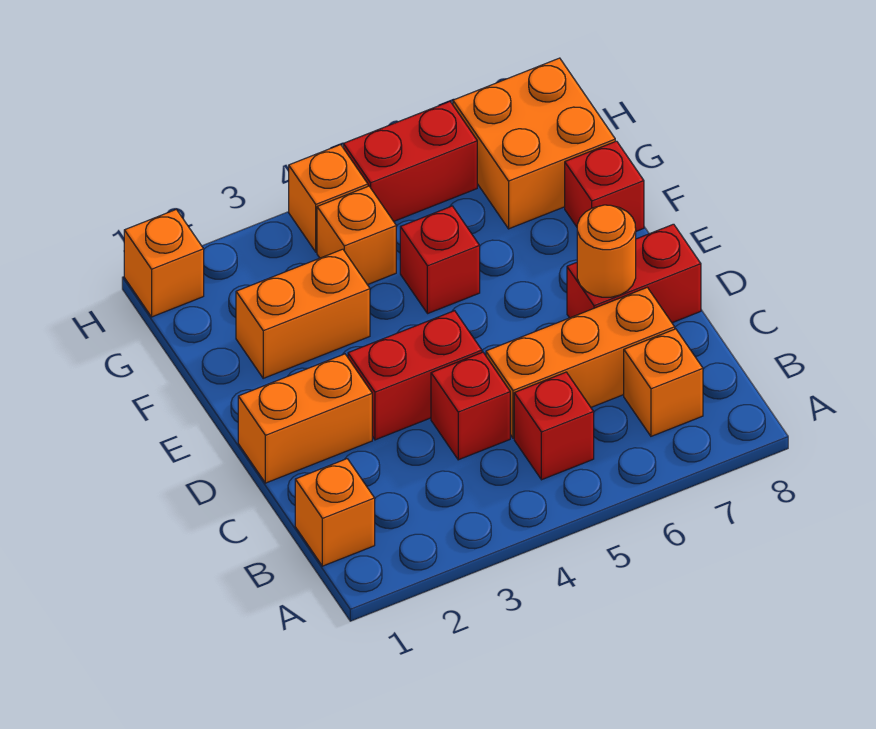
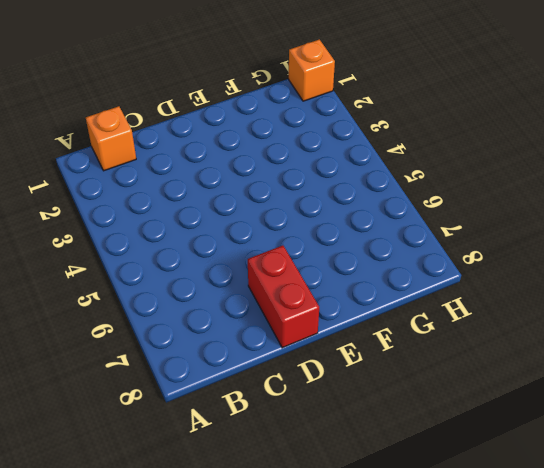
none -> red brick B5 level 1
none -> orange brick B7 level 1
none -> red brick C4 level 1

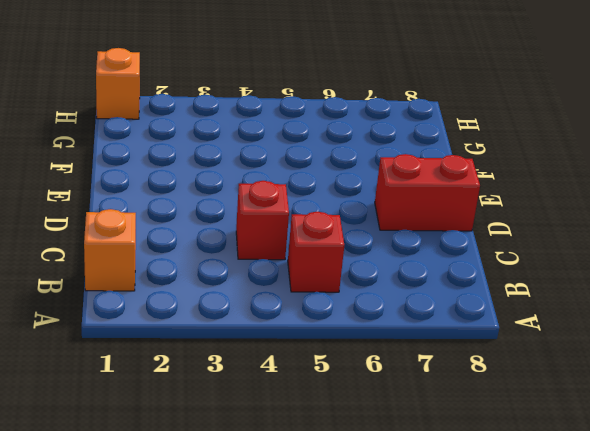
none -> orange brick B7 level 1
none -> orange brick C5:C7 level 1
none -> orange brick D1:D2 level 1

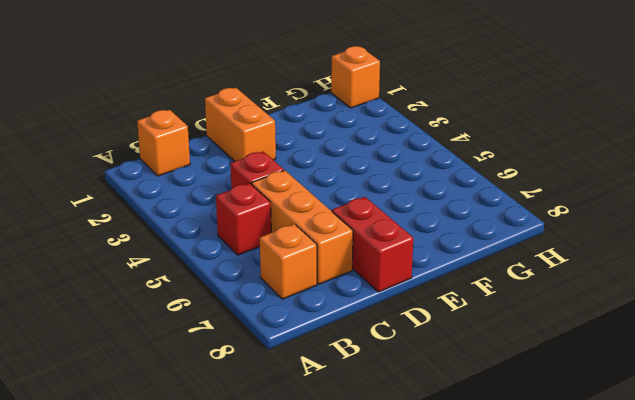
none -> red brick D3:D4 level 1
none -> orange brick F2:F3 level 1
none -> red brick F5 level 1

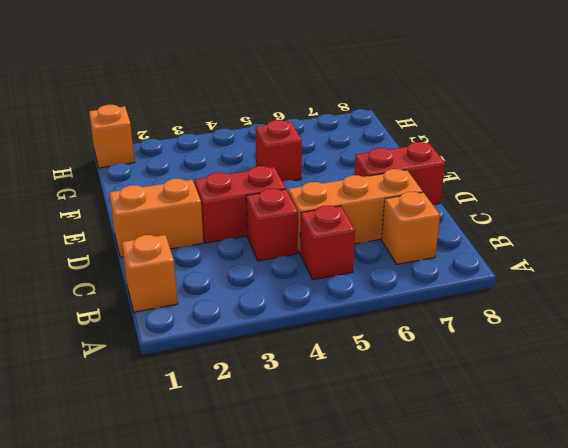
none -> orange brick F2:F3 level 1
none -> red brick F8 level 1
none -> orange brick G4 level 1

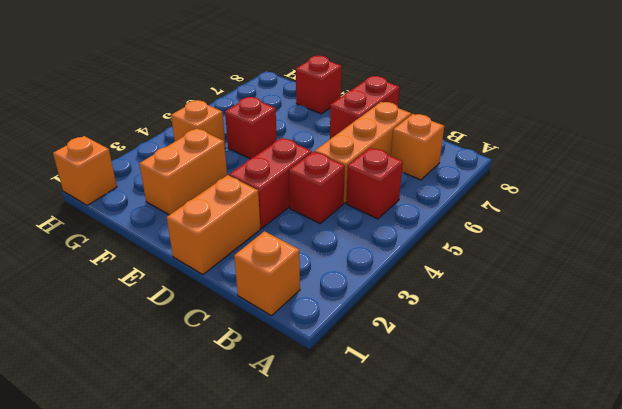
none -> orange brick G7:H8 level 1
none -> orange brick H4 level 1
none -> red brick H5:H6 level 1

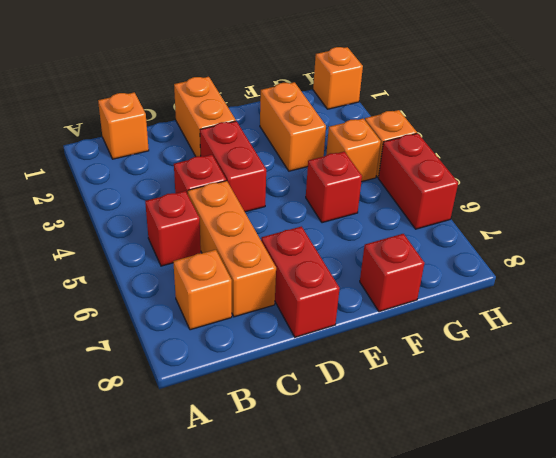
none -> orange brick G7:H8 level 1
none -> orange round brick D7 level 2

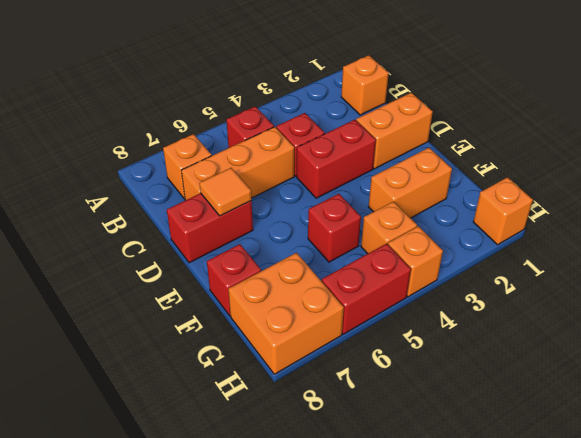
orange tile D7 level 2 -> orange round brick D7 level 2

